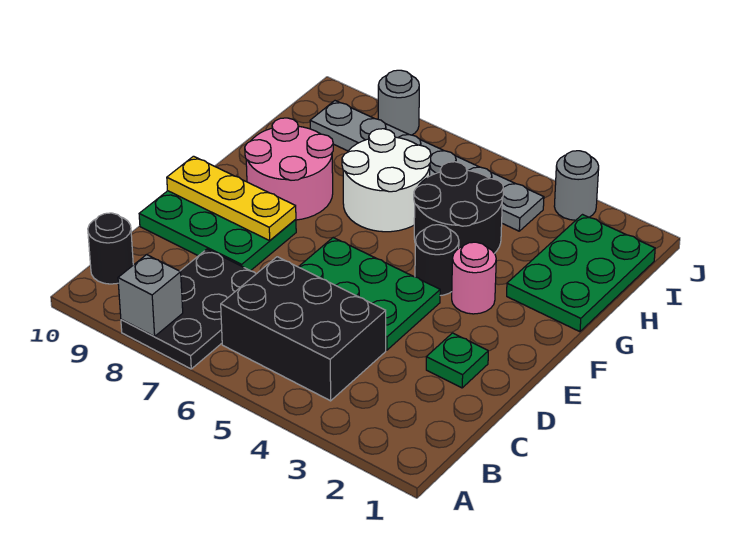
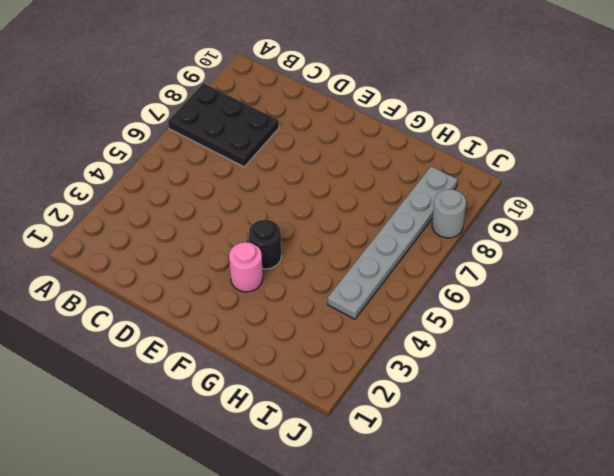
none -> black brick B4:C6 level 1
none -> black round brick B10 level 1
none -> green plate D2 level 1

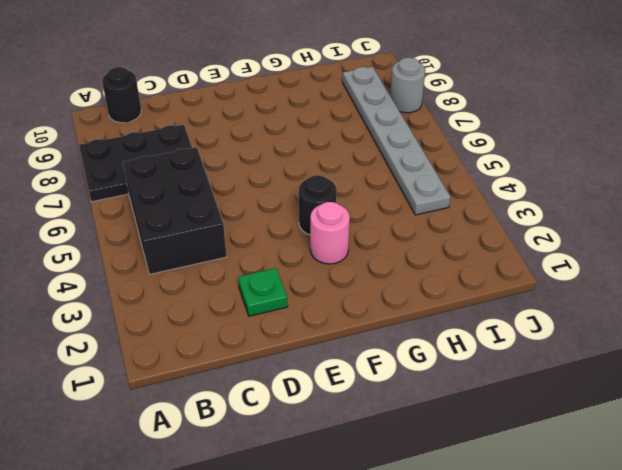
none -> green plate D4:E6 level 1
none -> green plate D8:E10 level 1
none -> pink round brick F8:G9 level 1

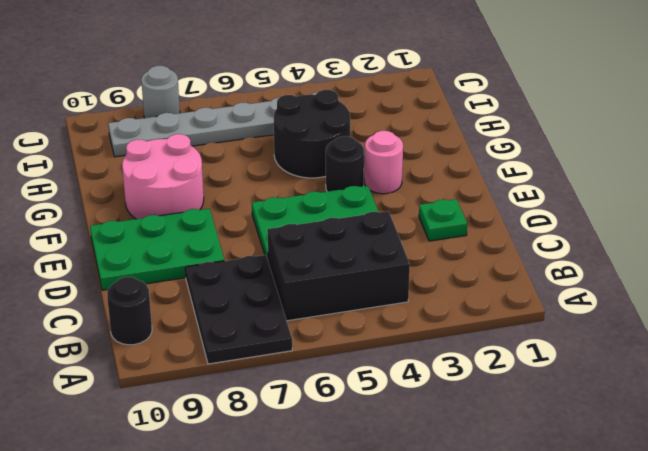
none -> green plate G1:I2 level 1
none -> white round brick G6:H7 level 1
none -> grey round brick J3 level 1

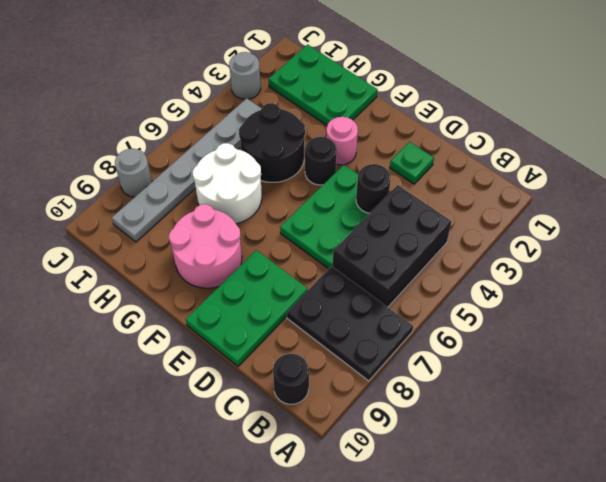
black round brick D4 level 2 -> none
none -> grey brick A8 level 2
none -> yellow plate E8:E10 level 2

